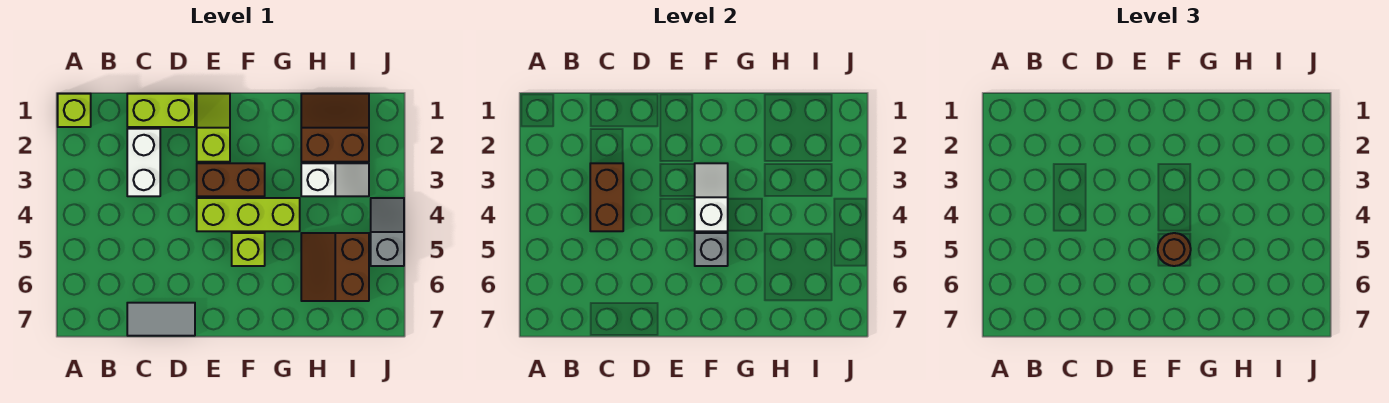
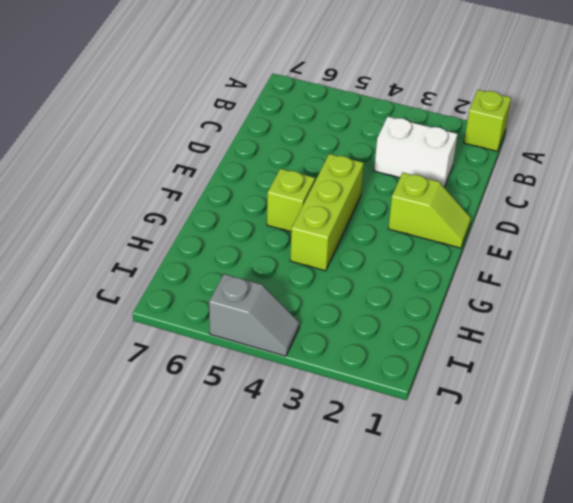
none -> lime brick C1:D1 level 1
none -> grey tile C7:D7 level 1
none -> brown brick E3:F3 level 1

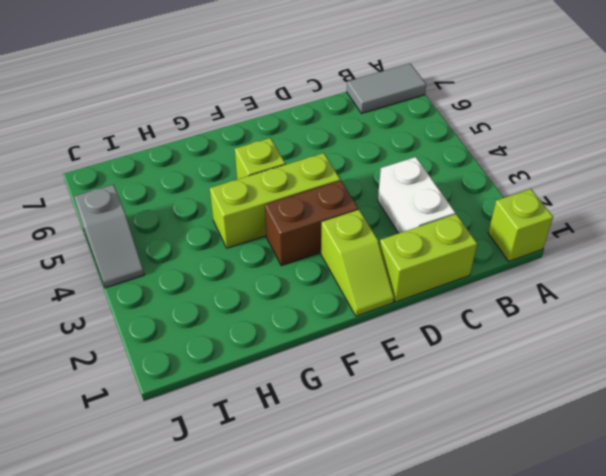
grey tile A7:B7 level 1 -> grey tile C7:D7 level 1
none -> brown slope H1:I2 level 1 top 2
none -> white slope H3:I3 level 1 top H
none -> brown slope H5:I6 level 1 top I

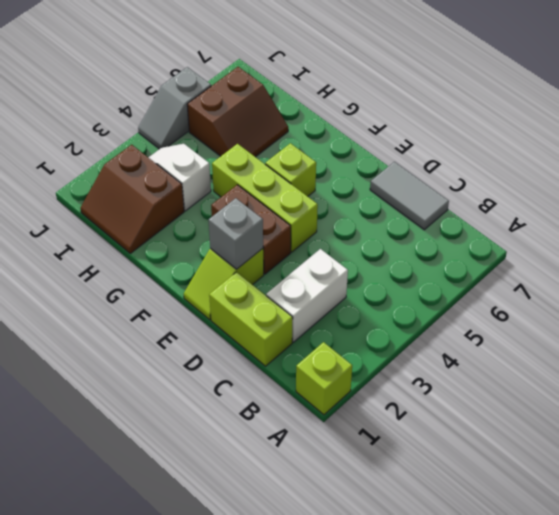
grey brick E2 level 2 -> grey brick F5 level 2
none -> brown brick C3:C4 level 2
none -> white slope F3:F4 level 2 top 4
none -> brown round brick F5 level 3

